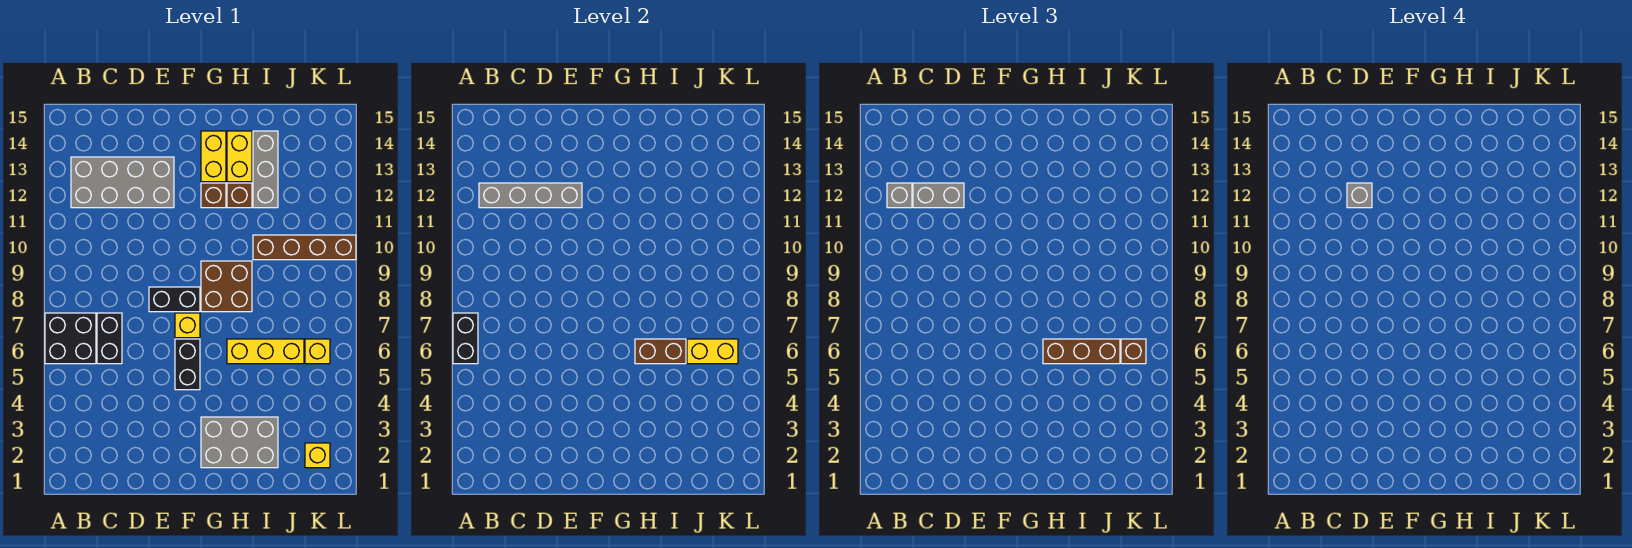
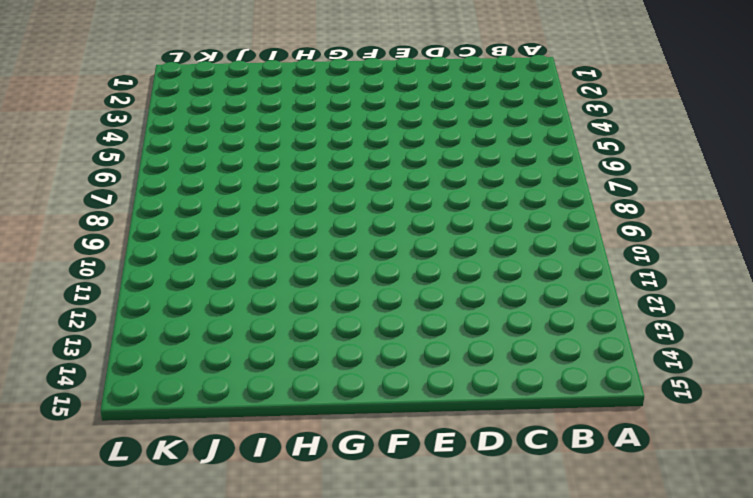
none -> black brick A6:B7 level 1
none -> grey brick B12:E13 level 1
none -> black brick C6:C7 level 1

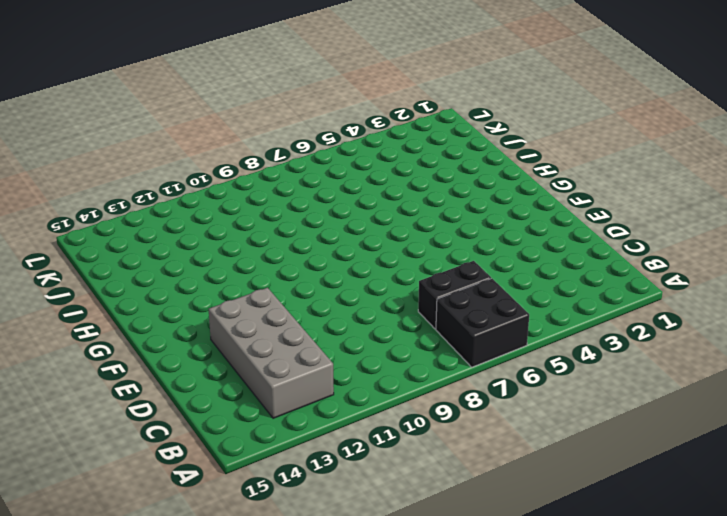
none -> black brick E8:F8 level 1
none -> black brick F5:F6 level 1
none -> yellow brick F7 level 1

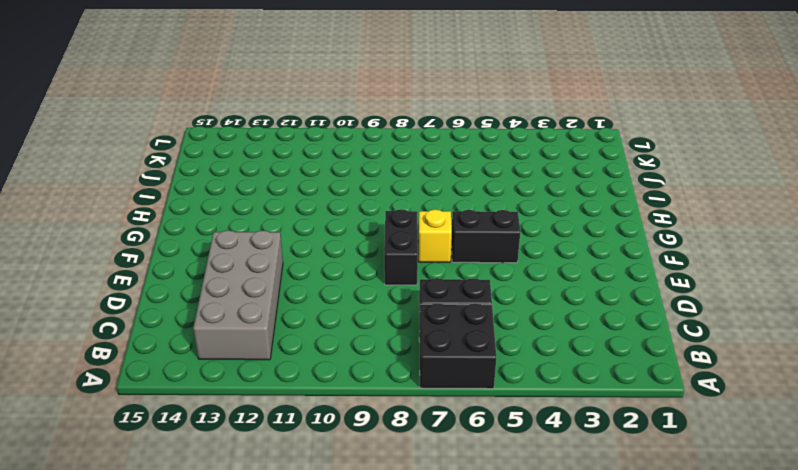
none -> grey brick G2:I3 level 1
none -> brown brick G8:H9 level 1
none -> brown brick G12 level 1

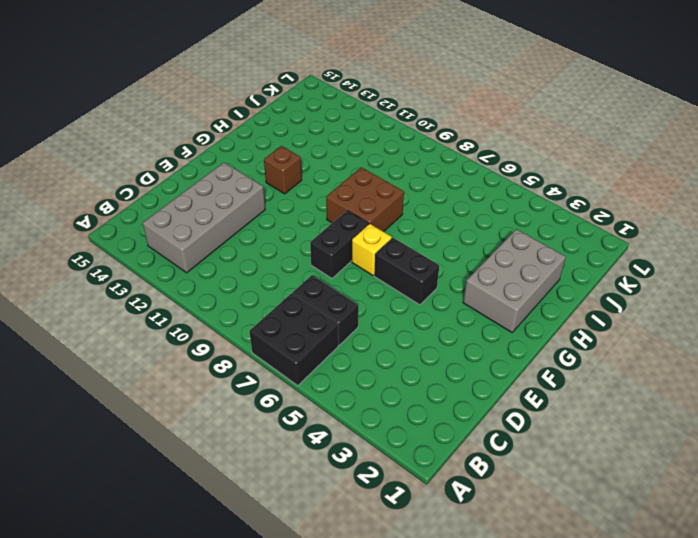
none -> yellow brick G13:G14 level 1
none -> yellow brick H6:J6 level 1
none -> brown brick H12 level 1

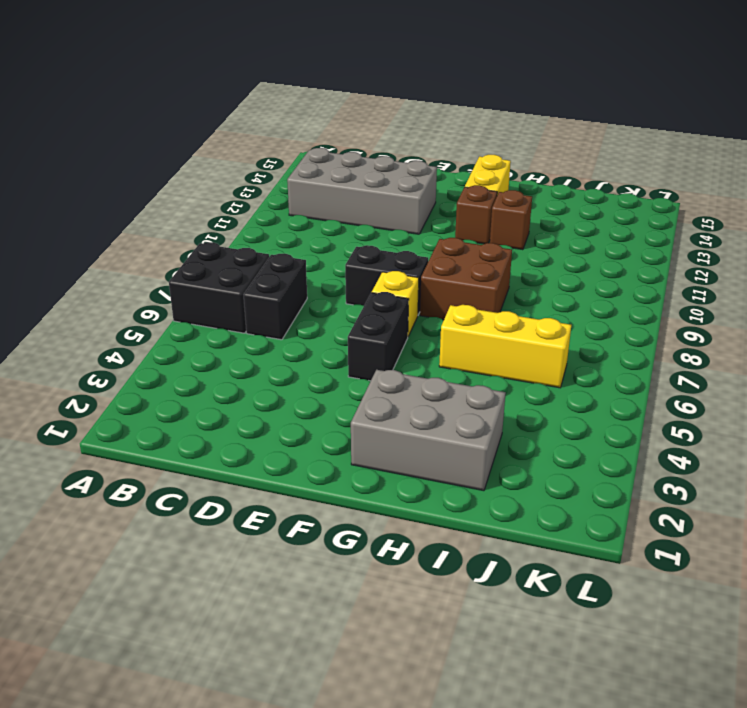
none -> yellow brick H13:H14 level 1
none -> brown brick I10:L10 level 1
none -> grey brick I12:I14 level 1

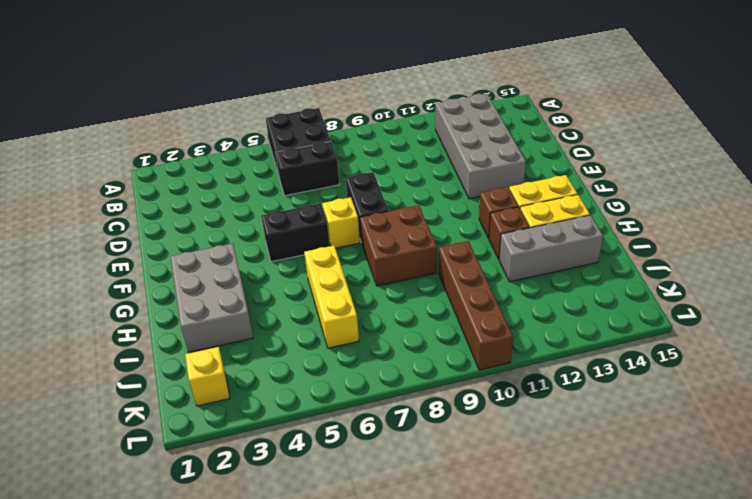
none -> yellow brick K6 level 1
none -> black brick A6:A7 level 2
none -> grey brick B12:E12 level 2

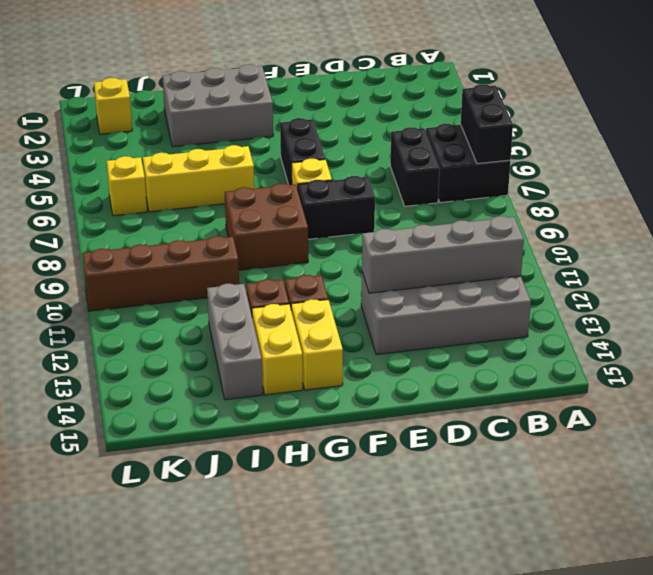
none -> brown brick H6:I6 level 2
none -> yellow brick J6:K6 level 2
none -> grey brick B12 level 3

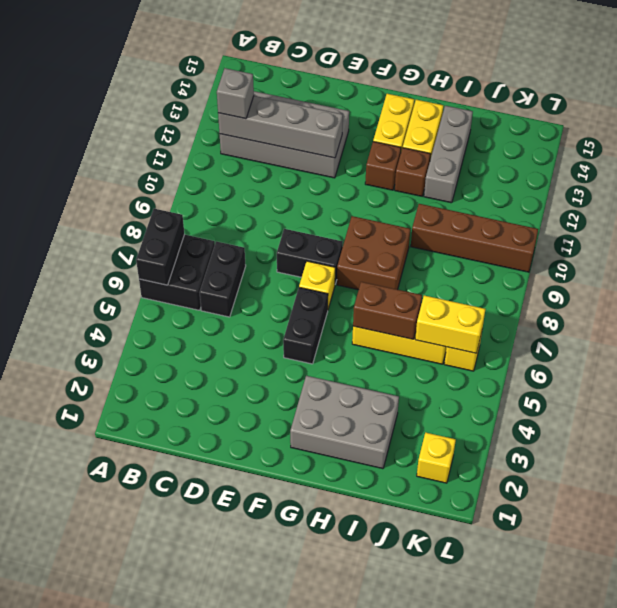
none -> grey brick C12:D12 level 3
none -> brown brick H6:J6 level 3
none -> brown brick K6 level 3

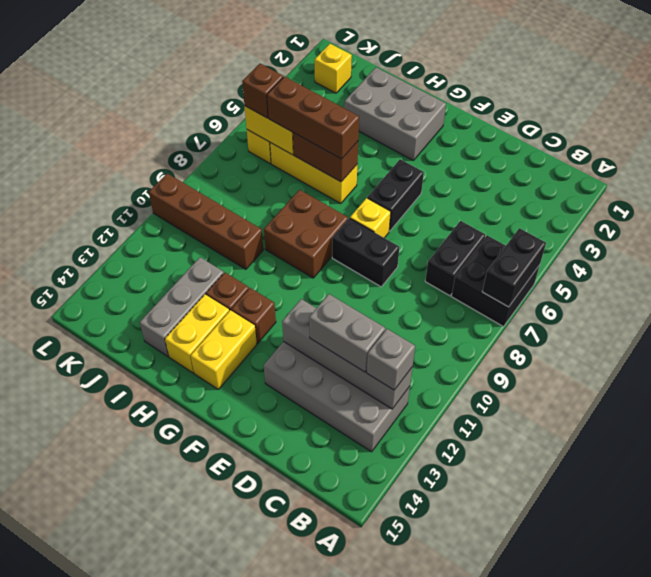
none -> grey brick D12 level 4

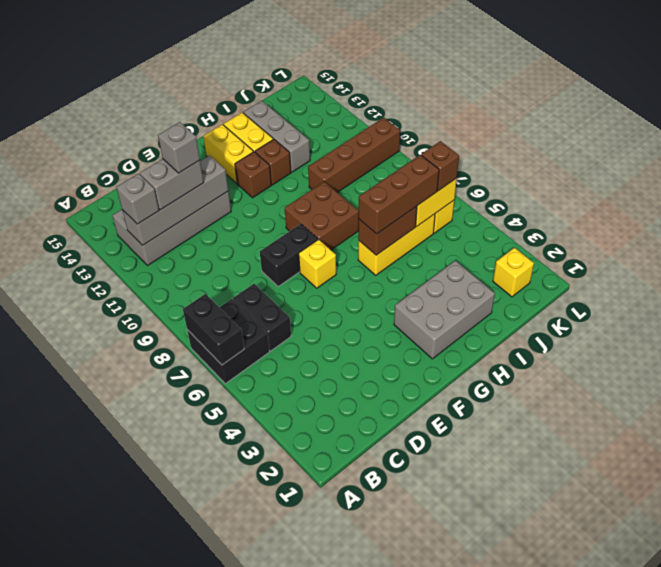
none -> black brick F5:F6 level 1

